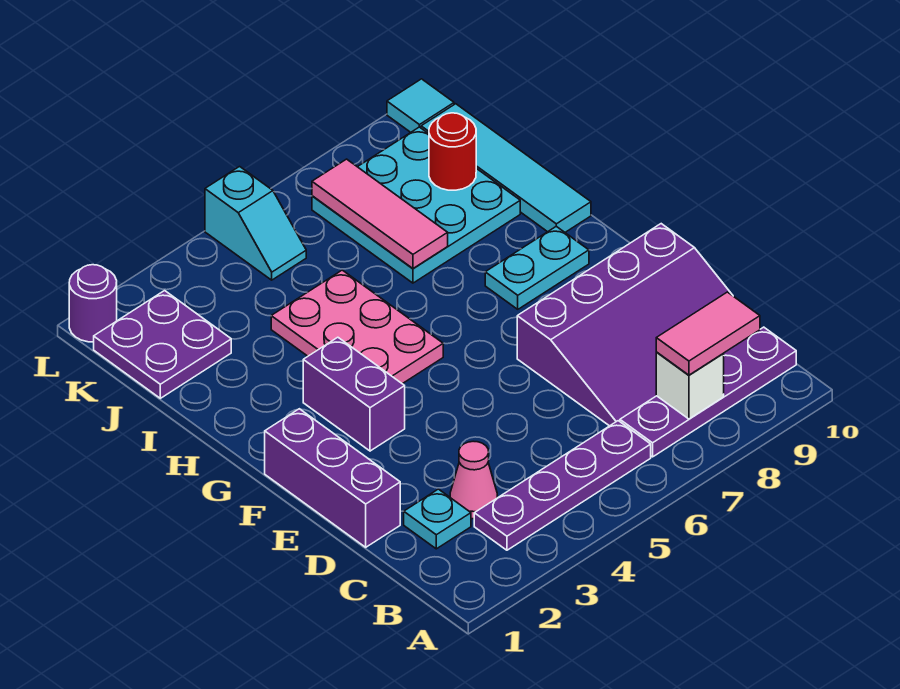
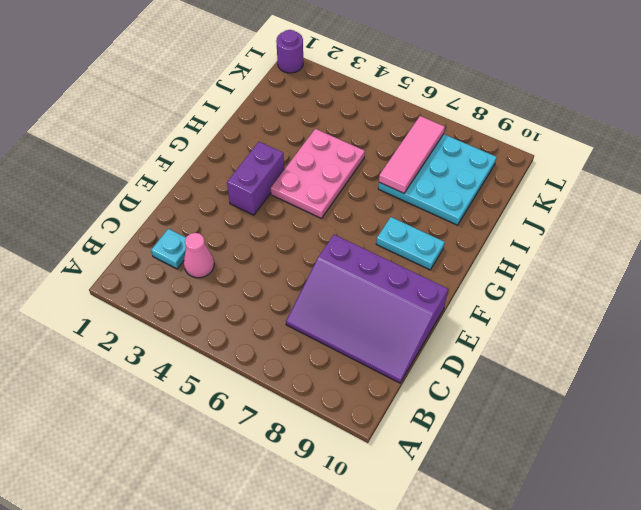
none -> purple plate B3:B6 level 1
none -> purple plate B7:B10 level 1
none -> purple brick D1:F1 level 1

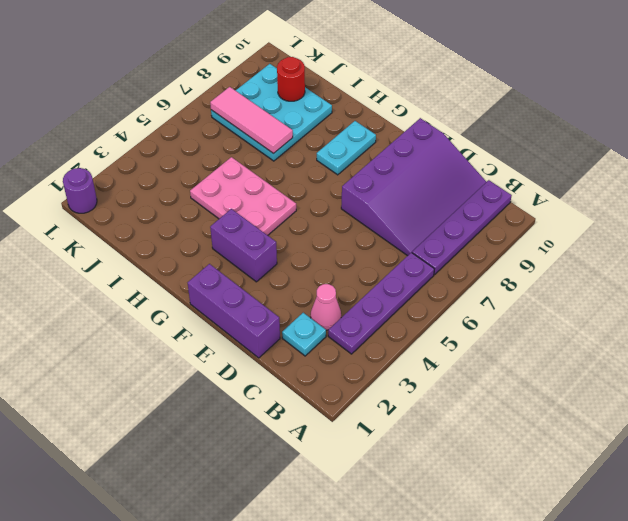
none -> cyan tile H10:K10 level 1
none -> purple plate J1:K2 level 1
none -> cyan slope K5:L5 level 1 top L

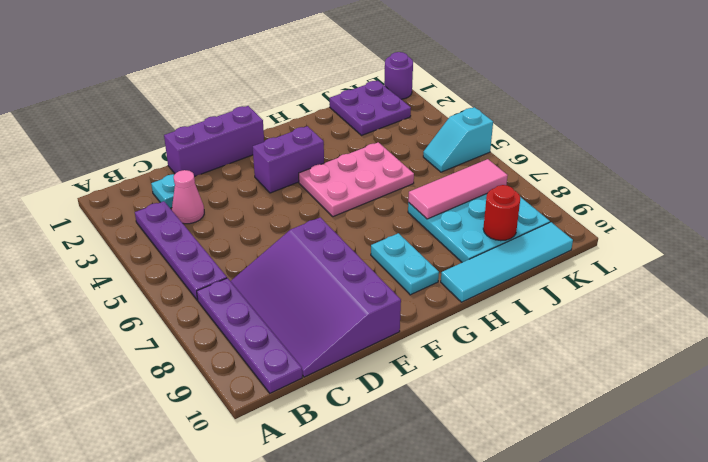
none -> cyan tile L10 level 1
none -> white brick B8 level 2
none -> pink tile B8:B9 level 3

